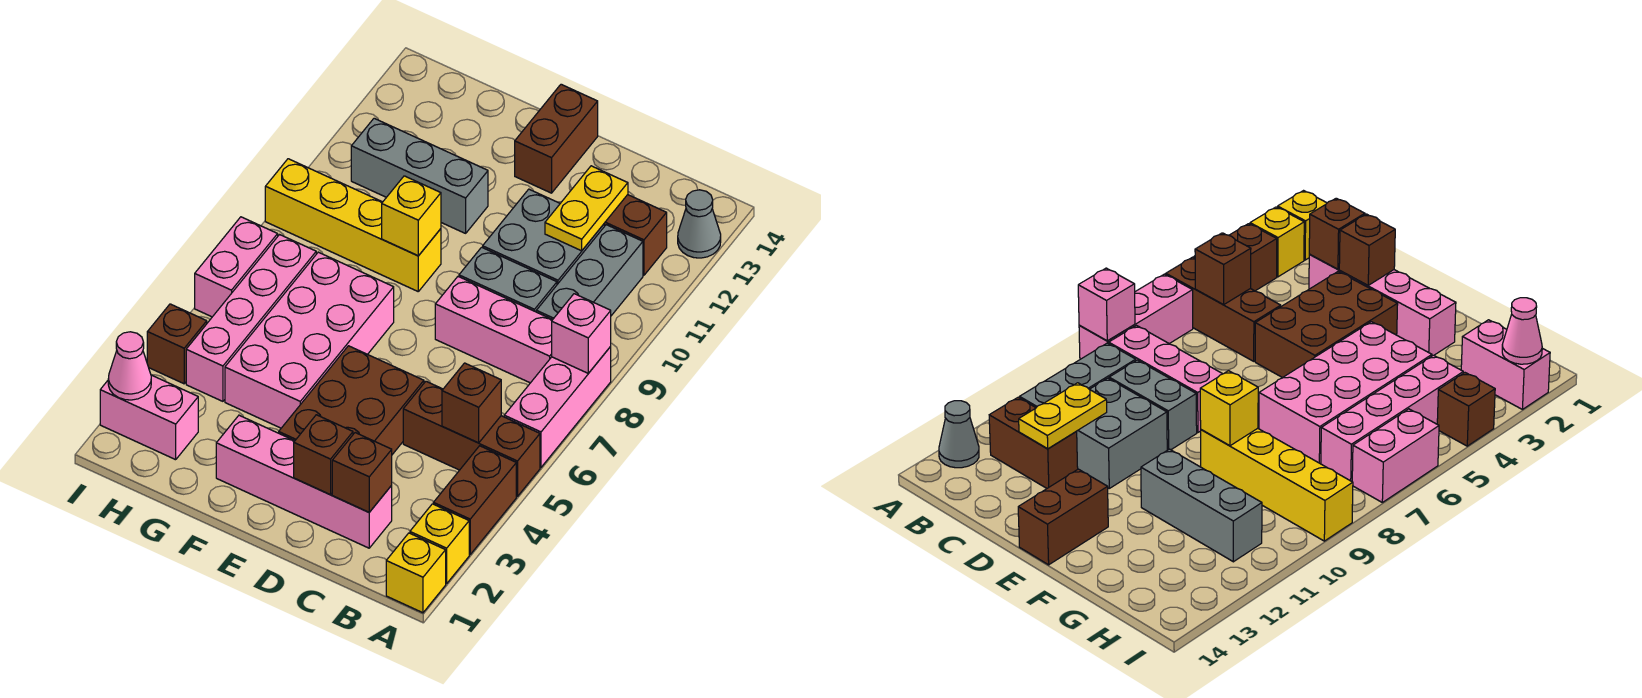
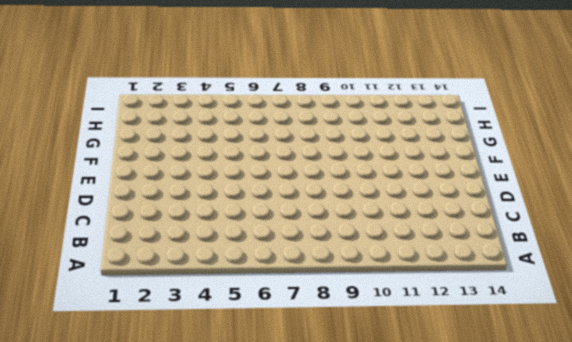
none -> yellow brick A1 level 1
none -> yellow brick A2 level 1
none -> brown brick A3:A4 level 1

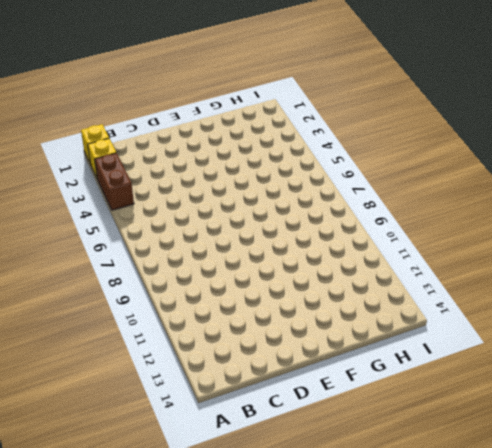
none -> brown brick A5:C5 level 1
none -> pink brick A6:A8 level 1
none -> grey cone A13 level 1

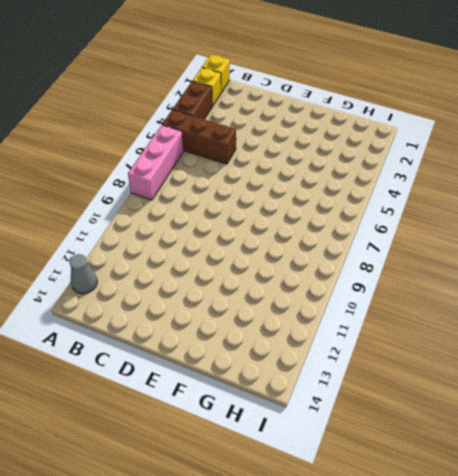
none -> pink brick B8:D8 level 1
none -> grey brick B9:B11 level 1
none -> brown brick B12:C12 level 1

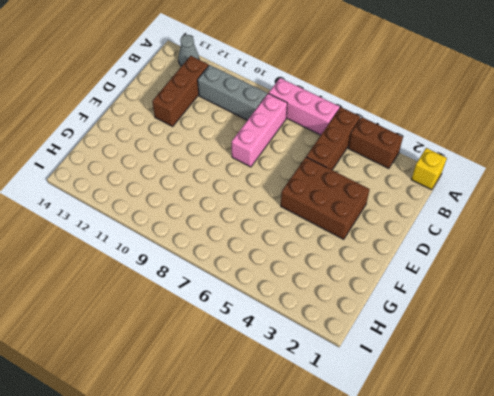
brown brick B12:D12 level 1 -> brown brick B12:C12 level 1
none -> yellow brick A2 level 1
none -> pink brick C2:F2 level 1
none -> grey brick C9:D9 level 1

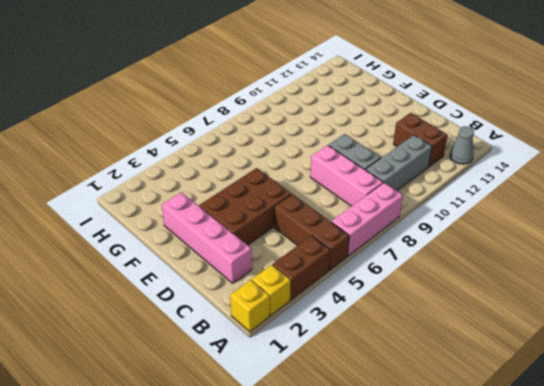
none -> grey brick C10:D11 level 1
none -> brown brick E13:E14 level 1
none -> pink brick F4:G7 level 1

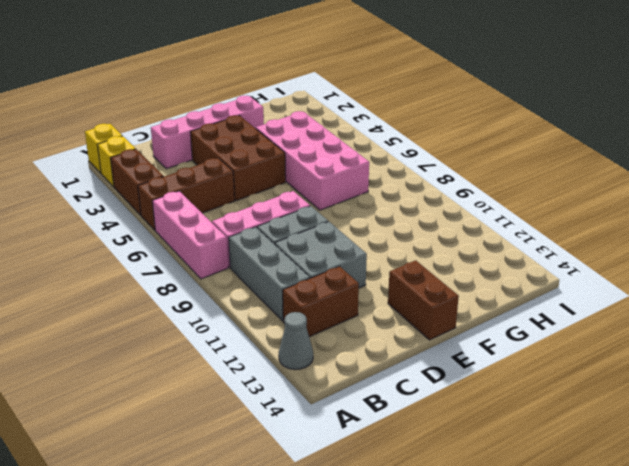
none -> yellow brick F9:I9 level 1
none -> grey brick F11:H11 level 1
none -> pink brick H2:I2 level 1

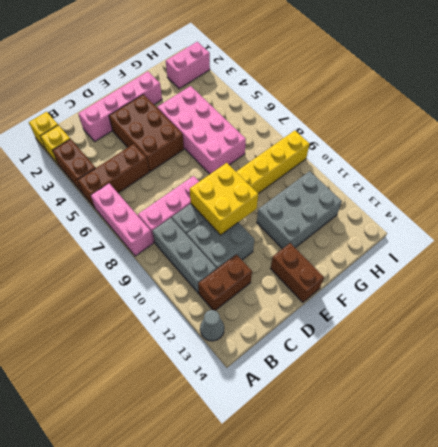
yellow brick D9:E10 level 2 -> none
grey brick F11:H12 level 1 -> grey brick F11:H11 level 1
none -> pink brick H4:H7 level 1
none -> brown brick I4 level 1
none -> pink brick I6:I7 level 1

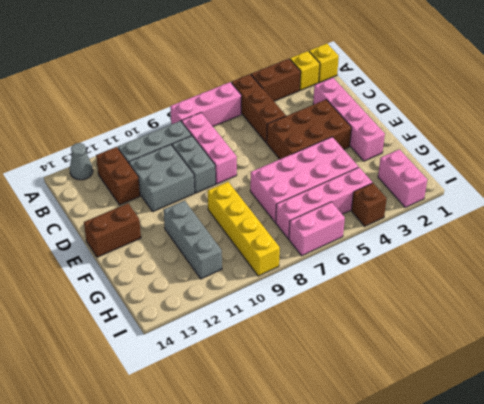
none -> pink brick A8 level 2
none -> brown brick B5 level 2
none -> brown brick C2 level 2

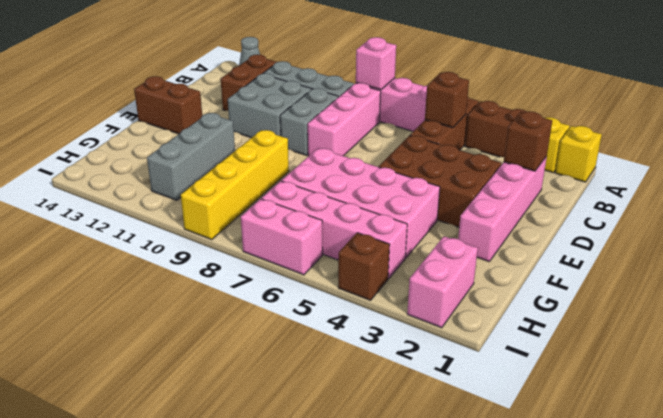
none -> yellow plate C11:C12 level 2
none -> brown brick D2 level 2
none -> yellow brick F9 level 2

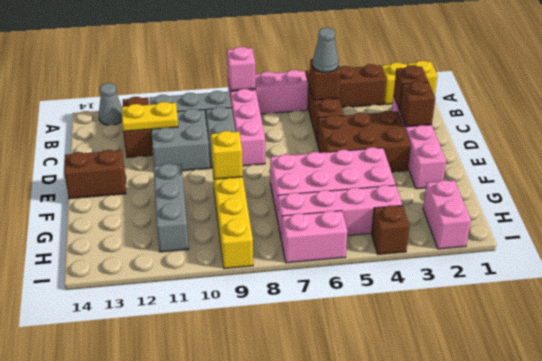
grey cone B5 level 3 -> none
none -> pink cone I2 level 2

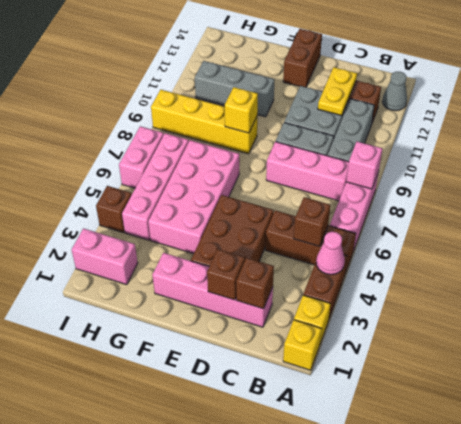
pink cone A4 level 2 -> pink cone I2 level 2

